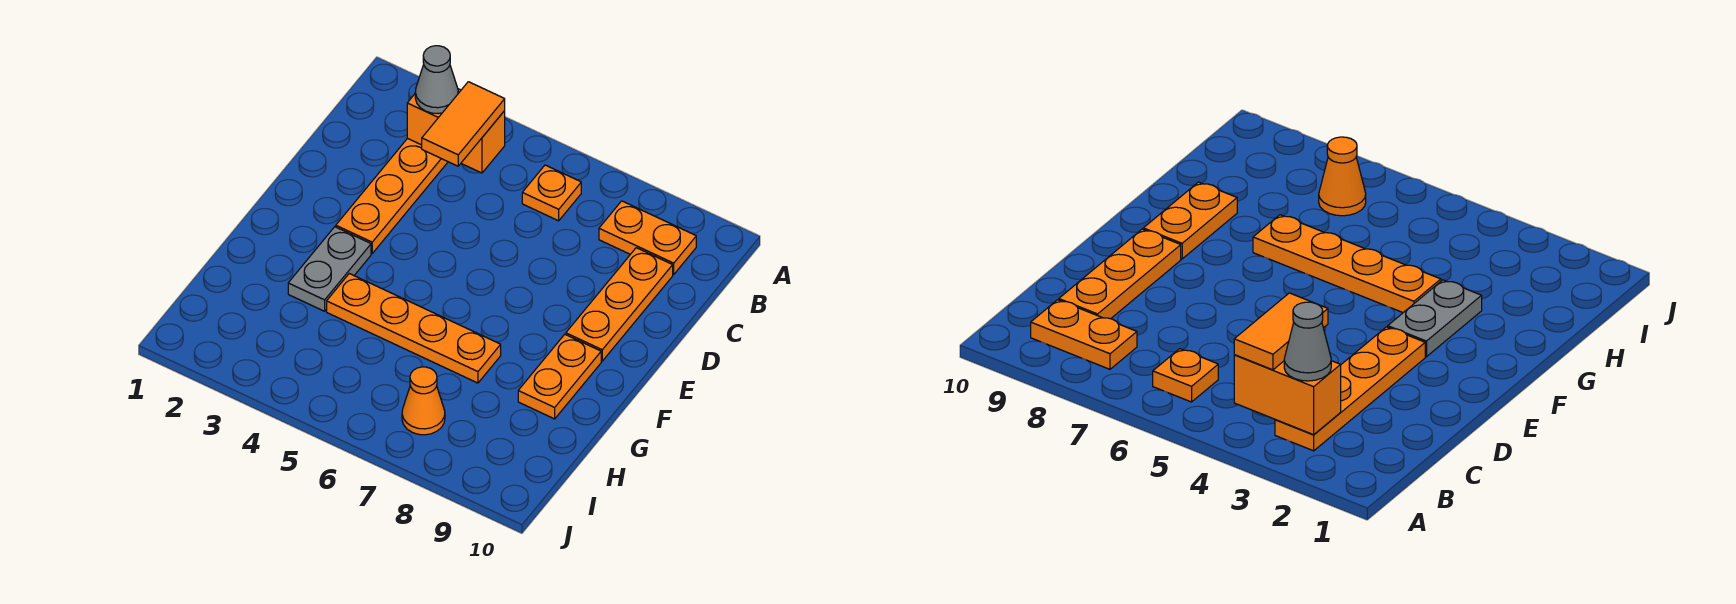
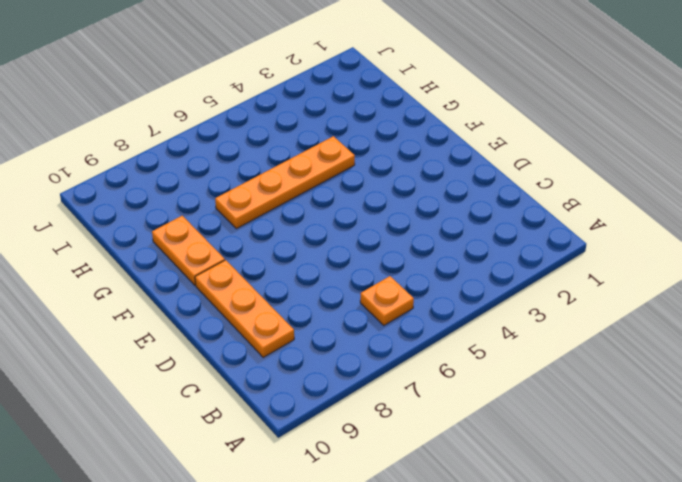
none -> orange plate B3:E3 level 1
none -> orange plate B8:B9 level 1

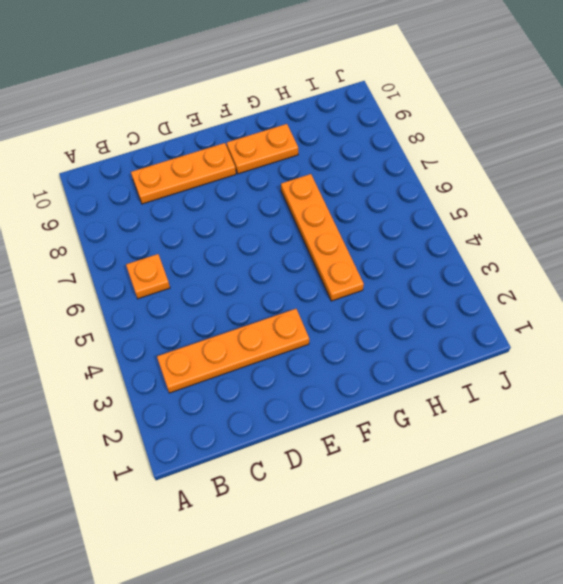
none -> orange plate B8:B9 level 1
none -> grey plate F3:G3 level 1

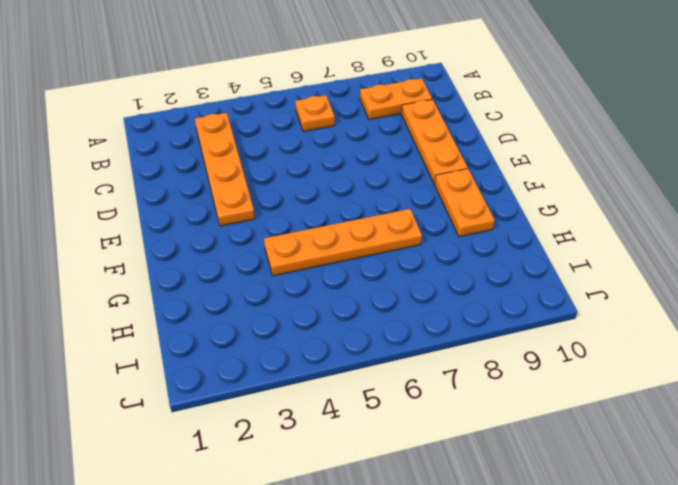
none -> grey plate F3:G3 level 1
none -> orange cone I7 level 1

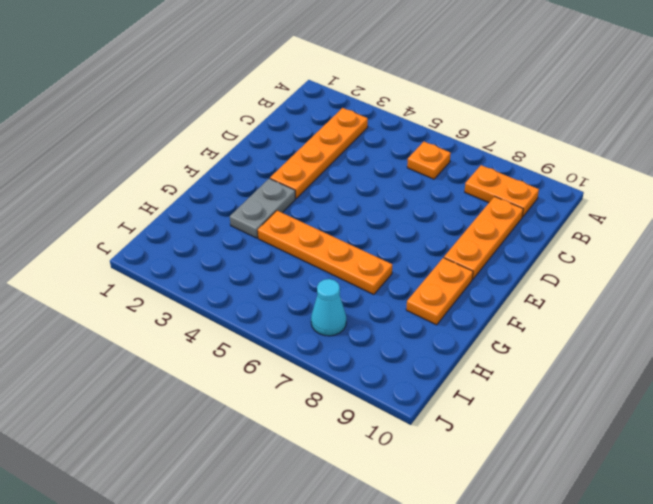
cyan cone I7 level 1 -> orange cone I7 level 1
none -> orange brick B3:B4 level 2
none -> grey cone B3 level 3

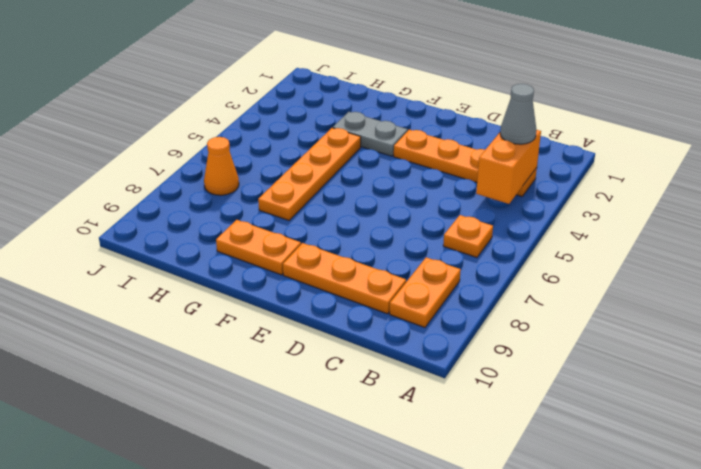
none -> orange tile B4:C4 level 3

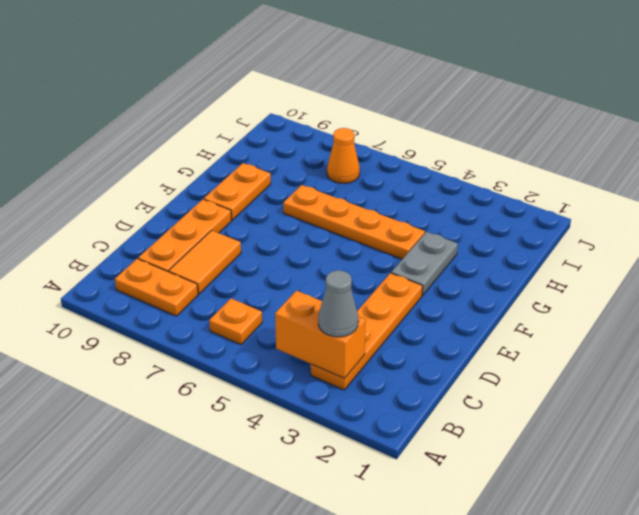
orange tile C8:D8 level 1 -> orange tile B4:C4 level 3

